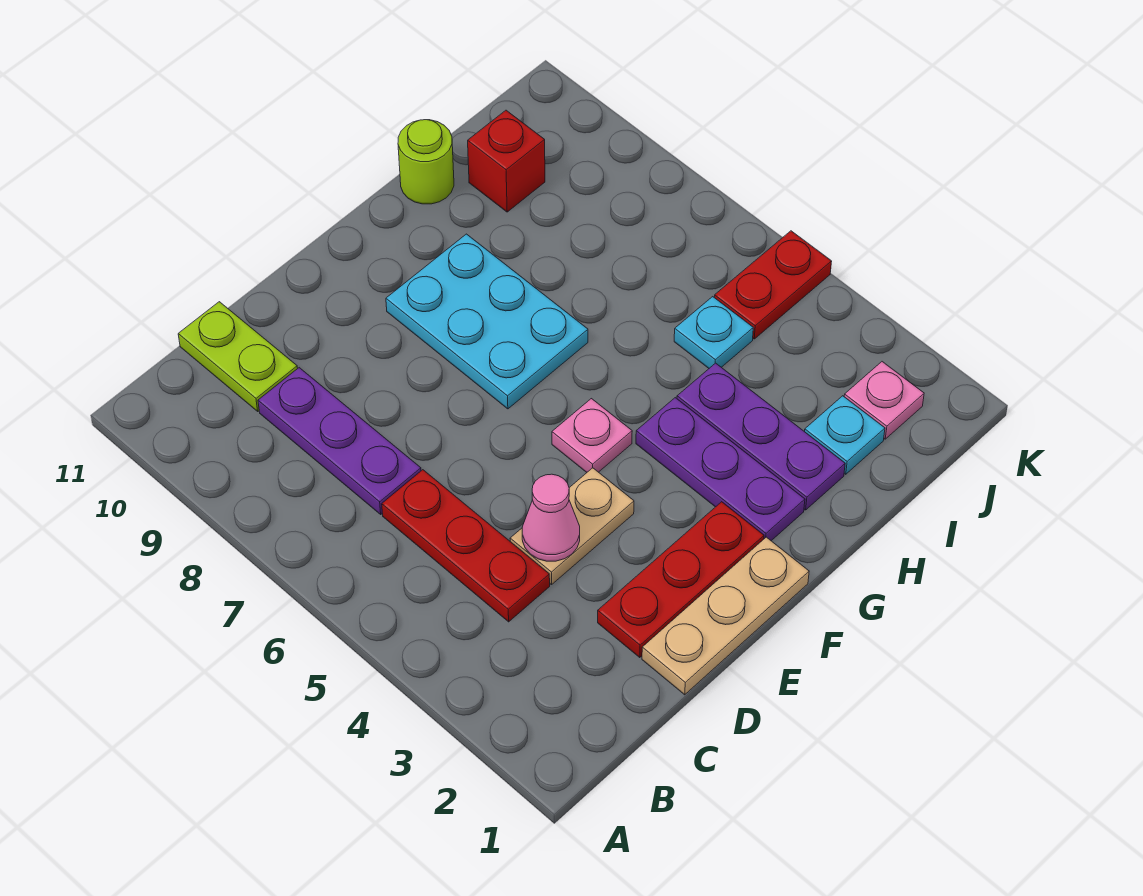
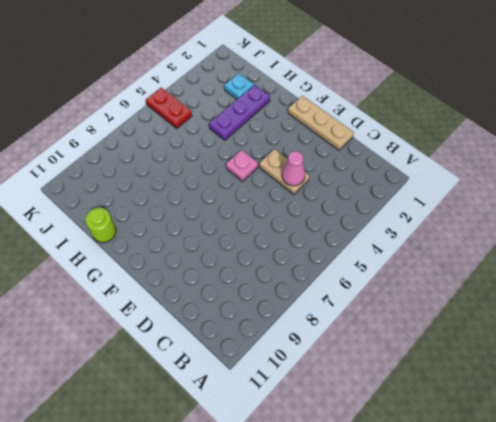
none -> red plate C4:C6 level 1
none -> purple plate C7:C9 level 1
none -> lime plate C10:C11 level 1

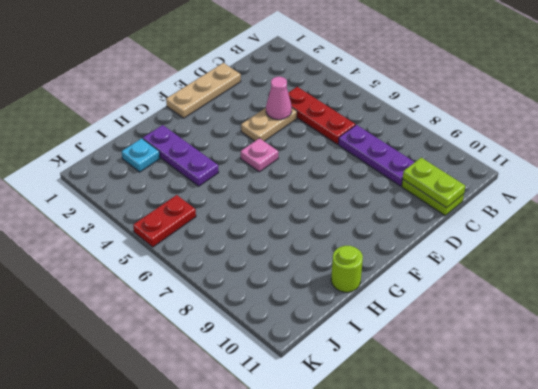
lime plate C10:C11 level 2 -> none
none -> red plate D2:F2 level 1
none -> cyan plate F7:G9 level 1
none -> purple plate G2:G4 level 1

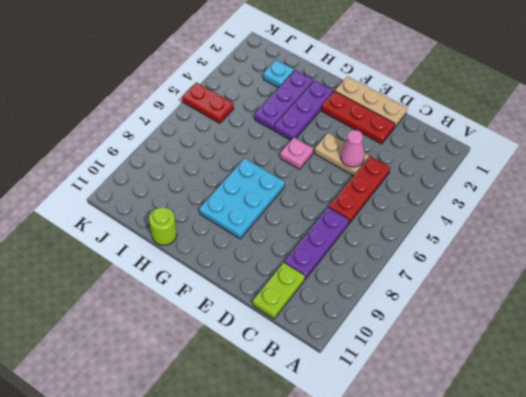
none -> cyan plate I5 level 1
none -> red brick I10 level 1
none -> pink plate J2 level 1

